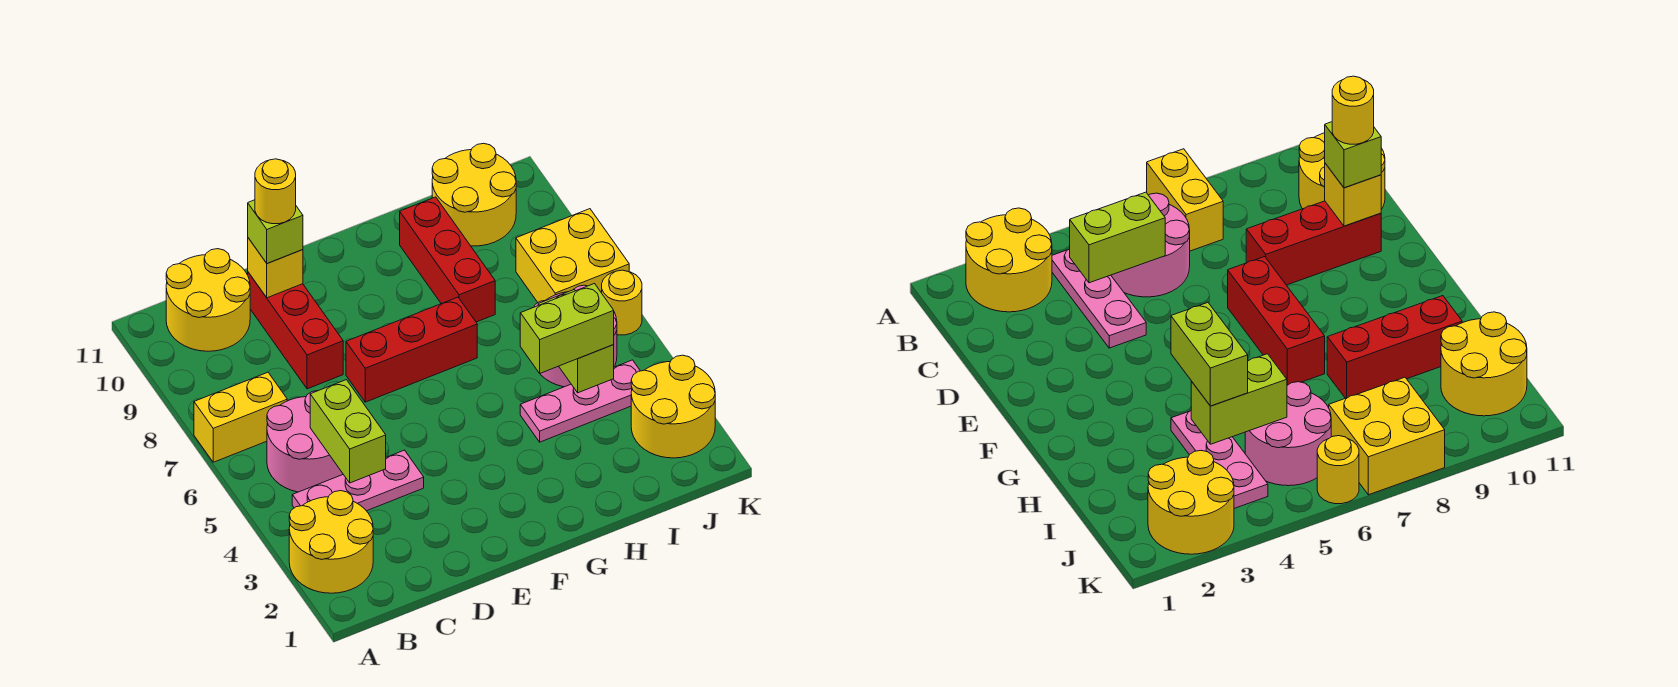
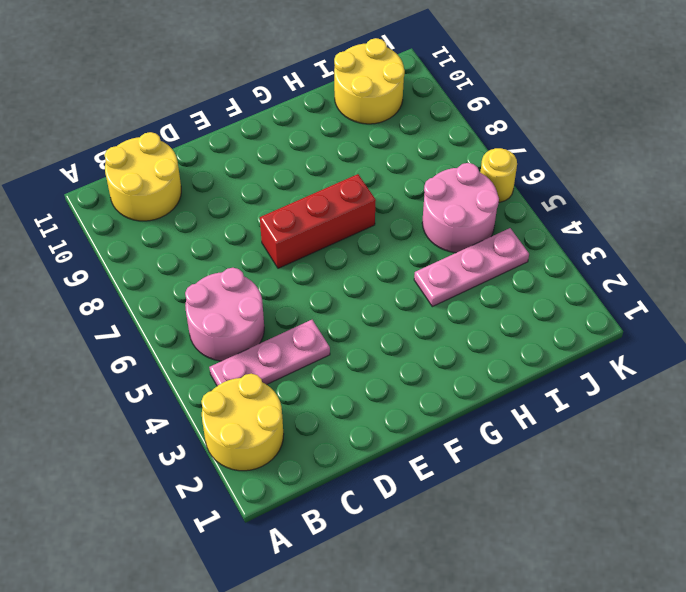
none -> yellow brick A7:B7 level 1
none -> red brick D8:D10 level 1
none -> red brick H8:H10 level 1

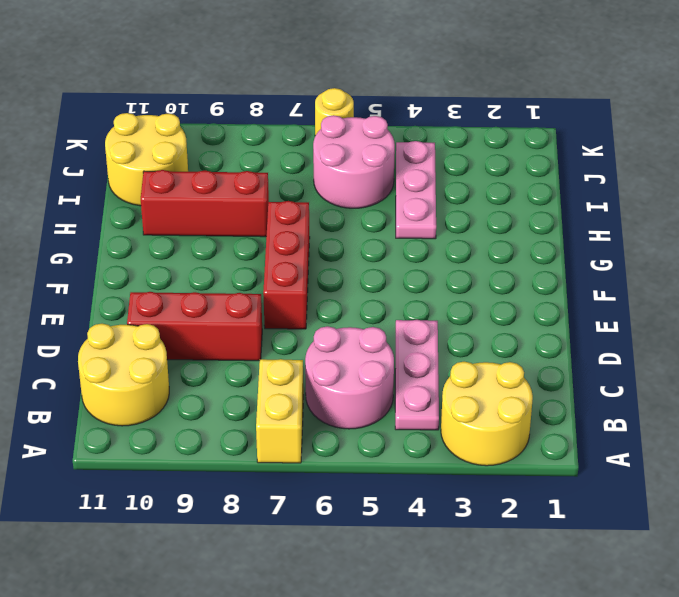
none -> yellow round brick J2:K3 level 1
none -> yellow brick J7:K8 level 1
none -> lime brick C4:C5 level 2

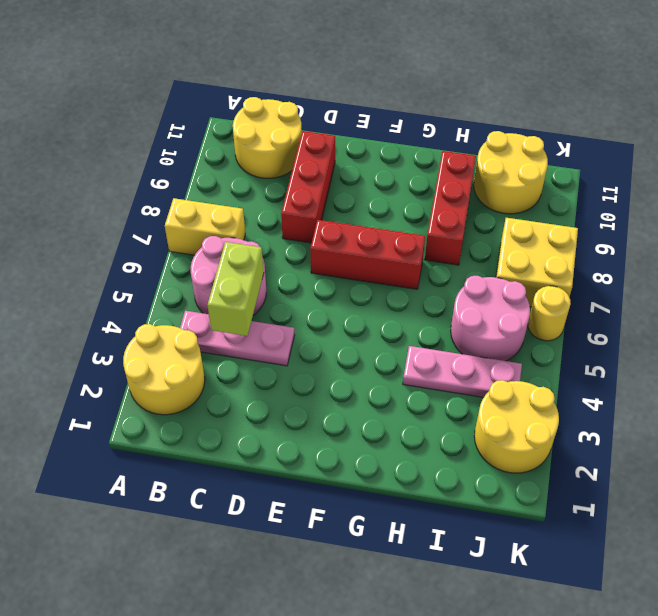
none -> yellow brick D10 level 2
none -> lime brick I4:I5 level 2
none -> lime brick D10 level 3

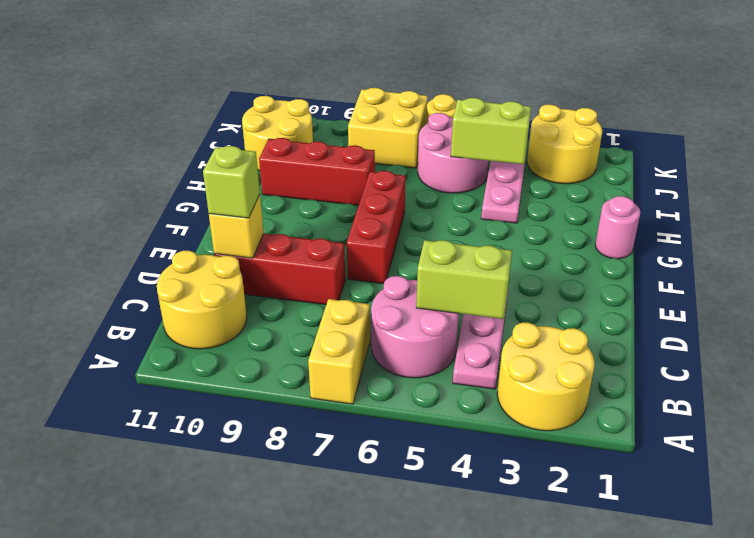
pink round brick G1 level 1 -> none
none -> lime brick H4:I4 level 3
none -> yellow round brick D10 level 4

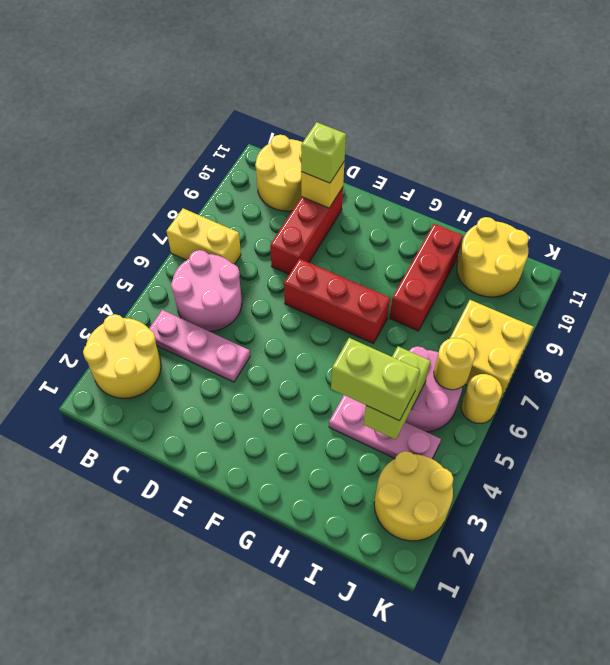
yellow round brick J6 level 2 -> yellow round brick D10 level 4
none -> lime brick C4:C5 level 2

